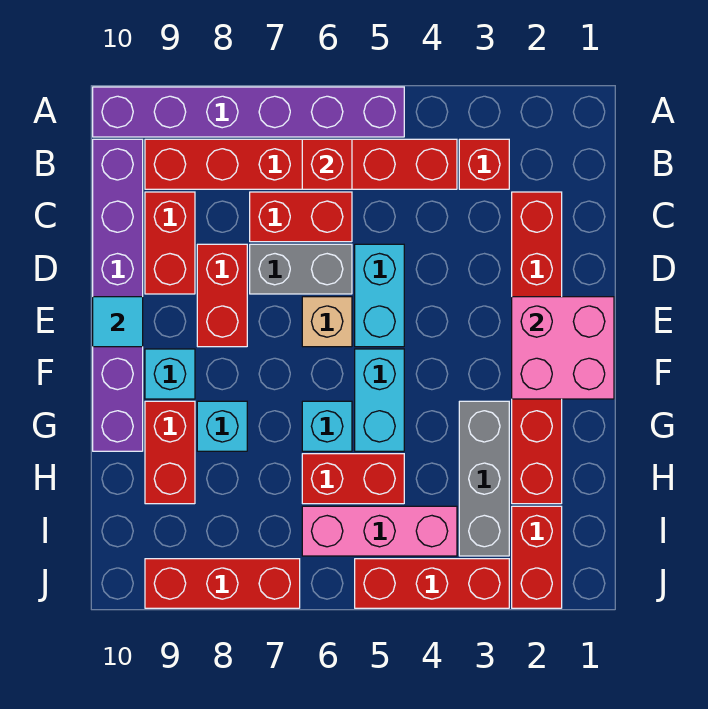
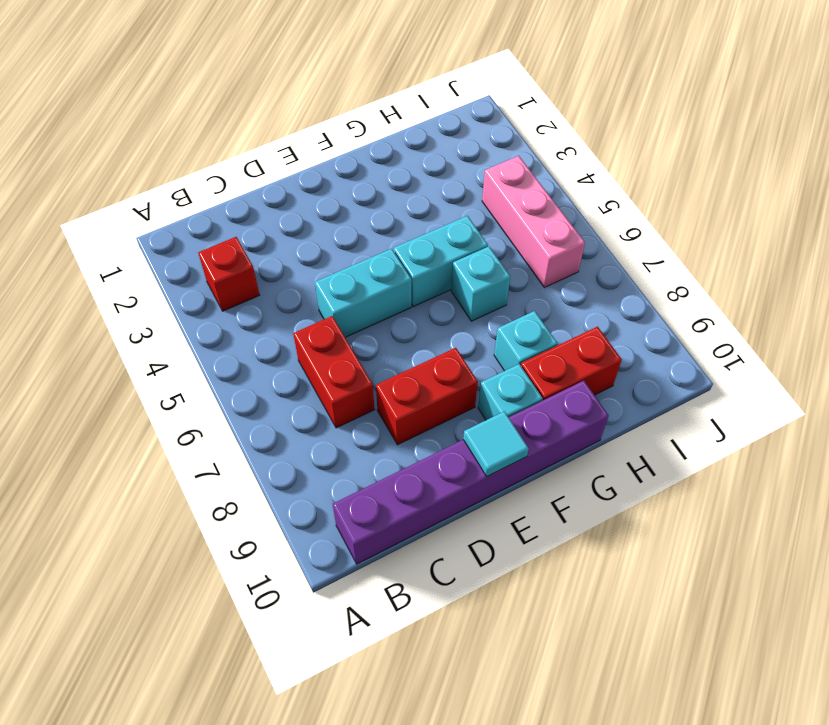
none -> purple brick A5:A10 level 1
none -> red brick B4:B9 level 1
none -> red brick C2:H2 level 1

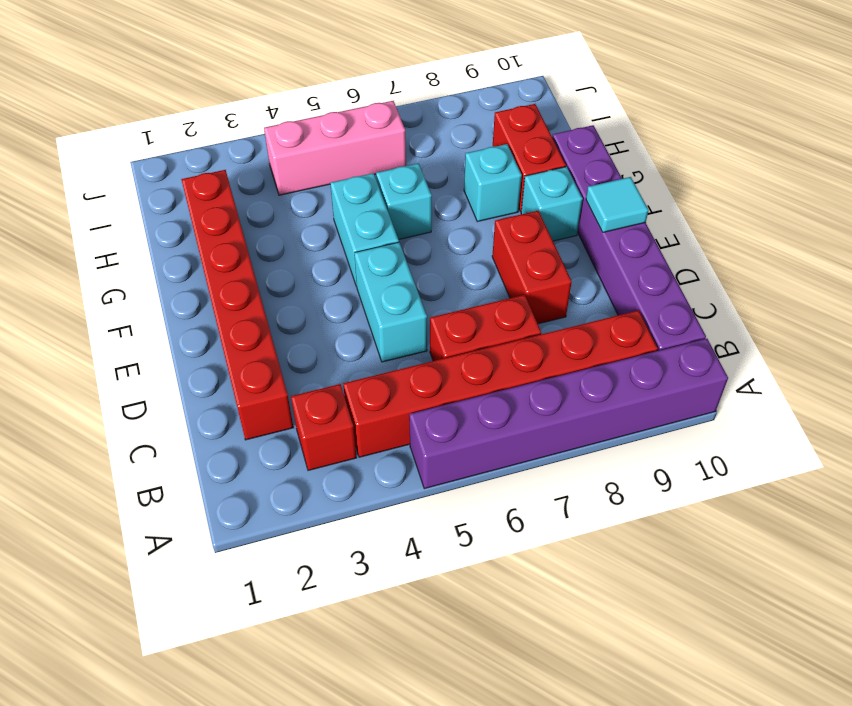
none -> red brick C9:D9 level 1
none -> grey brick D6:D7 level 1
none -> tan brick E6 level 1

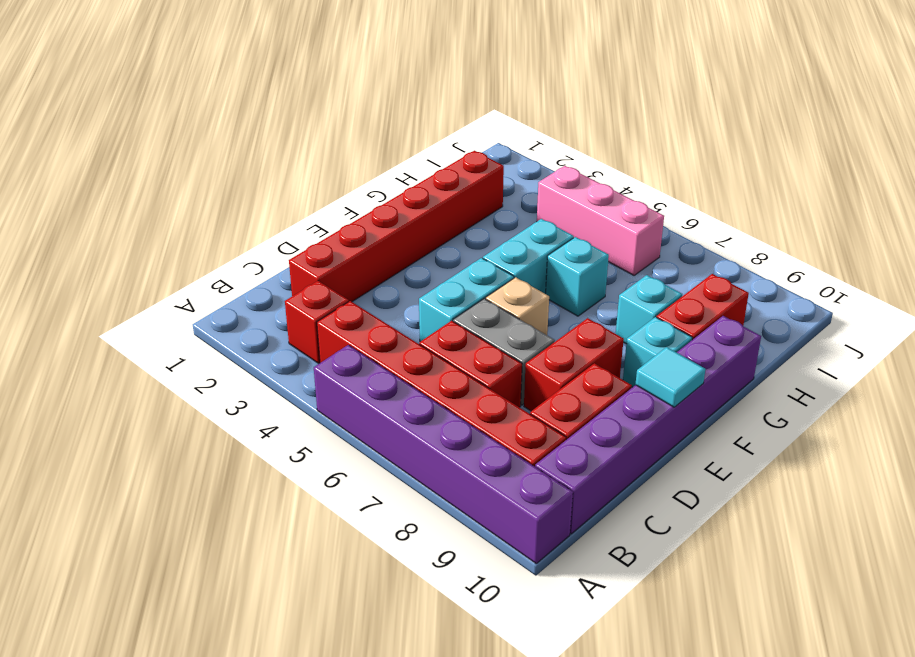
none -> grey brick G3:I3 level 1
none -> red brick H5:H6 level 1
none -> red brick I2:J2 level 1

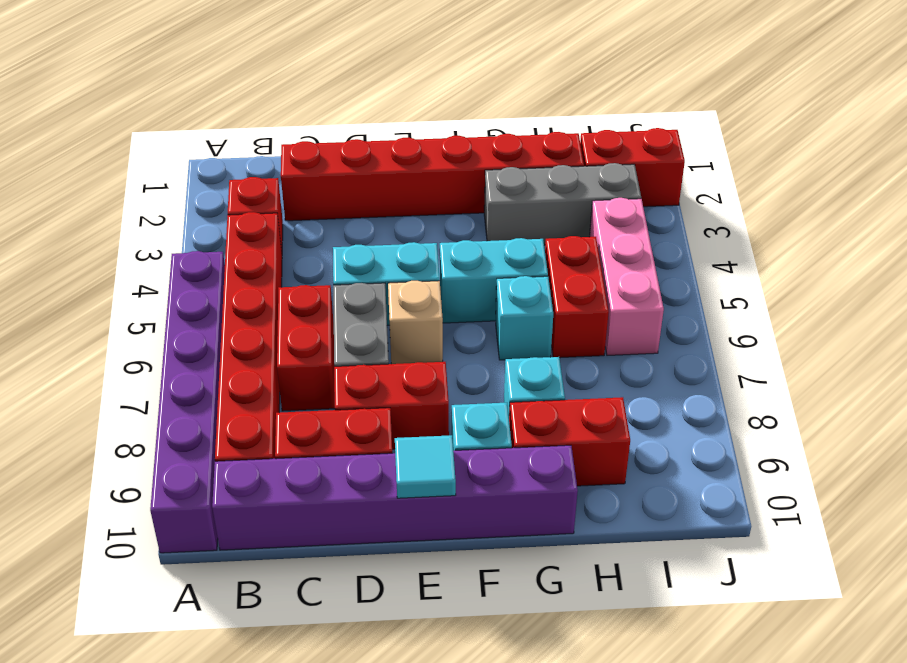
none -> red brick J3:J5 level 1
none -> red brick J7:J9 level 1
none -> red brick B6 level 2

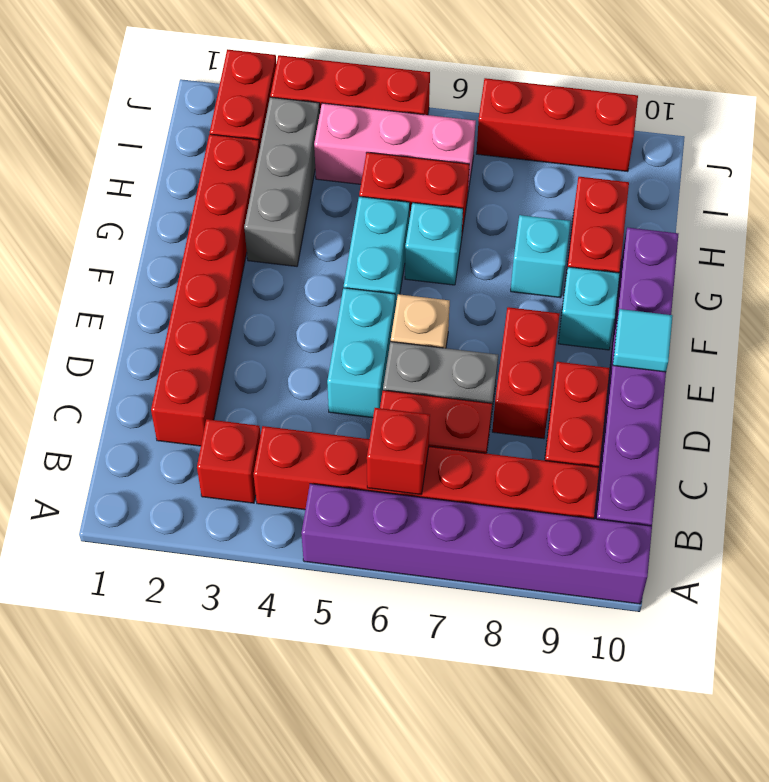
none -> pink brick E1:F2 level 2

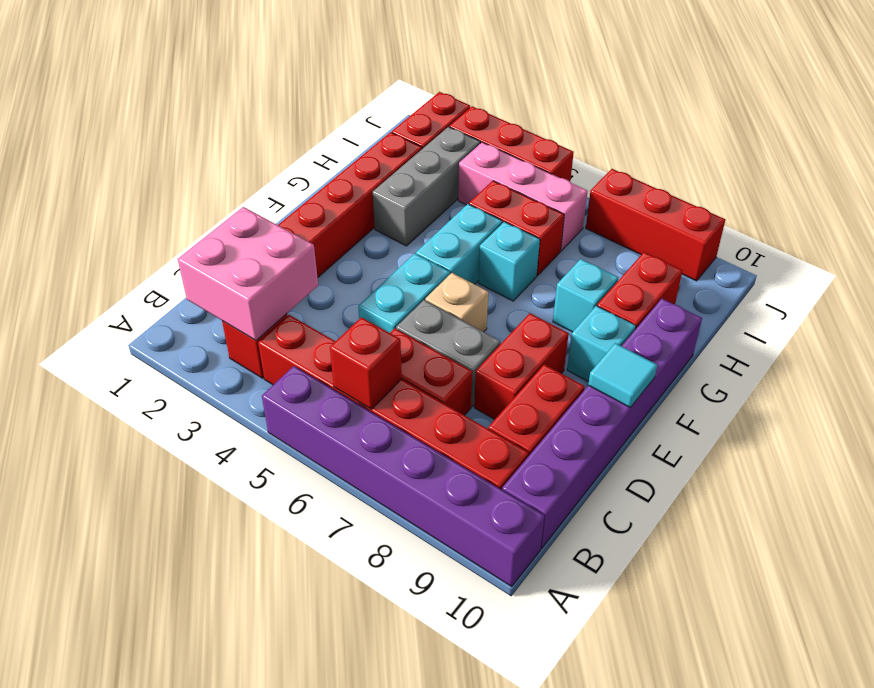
pink brick B2:C3 level 2 -> pink brick E1:F2 level 2

